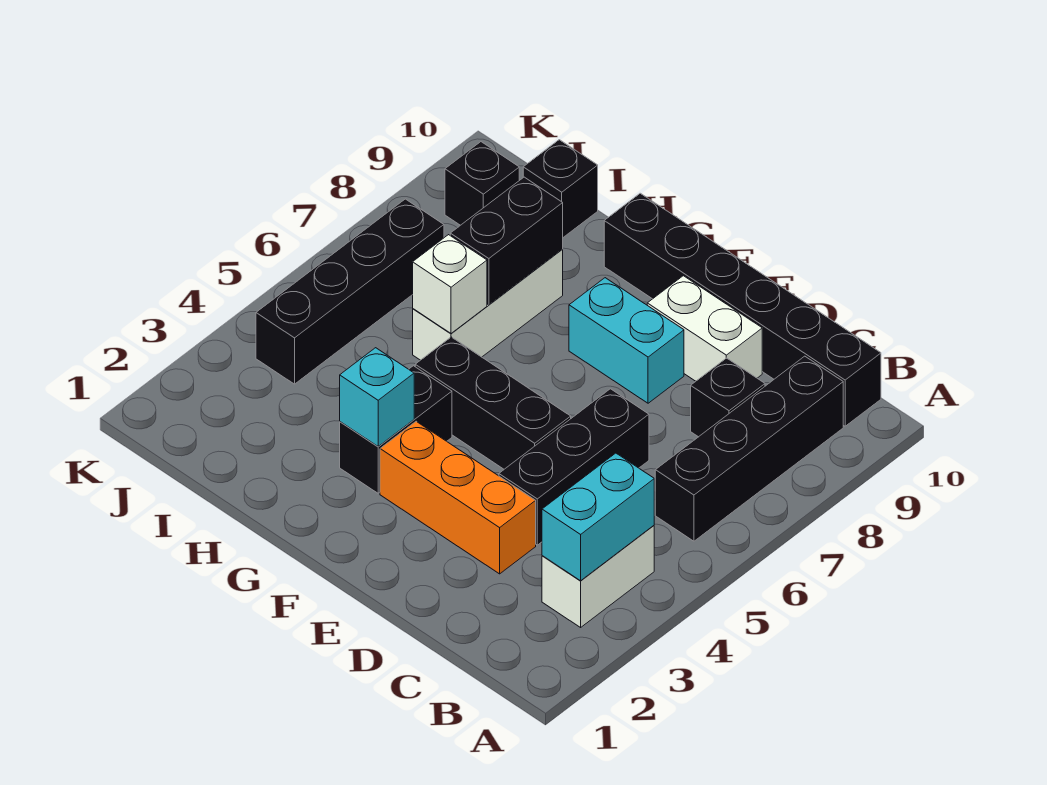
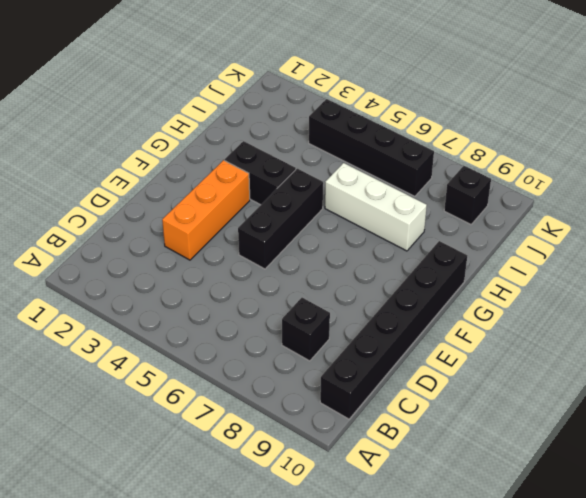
none -> white brick B3:B4 level 1
none -> black brick B6:B9 level 1
none -> black brick D4:D6 level 1

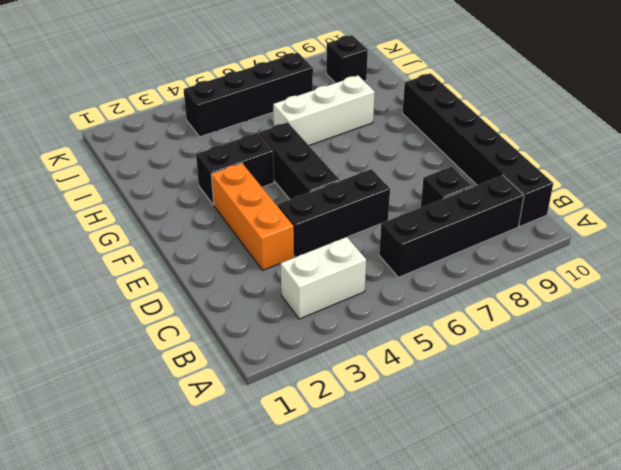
none -> white brick D9:E9 level 1
none -> cyan brick E8:F8 level 1
none -> black brick I10 level 1

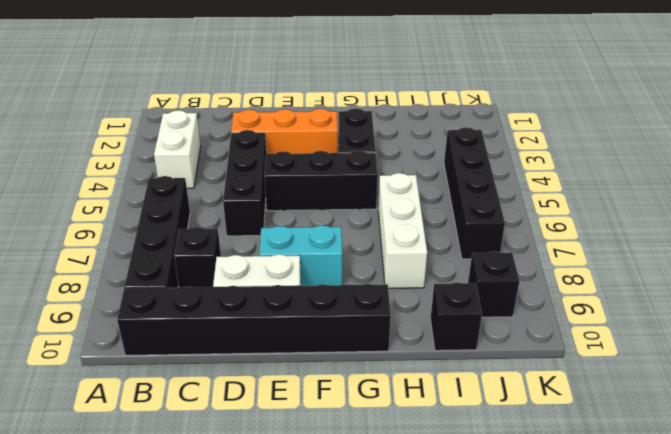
none -> cyan brick B3:B4 level 2
none -> cyan brick G3 level 2
none -> white brick H6 level 2

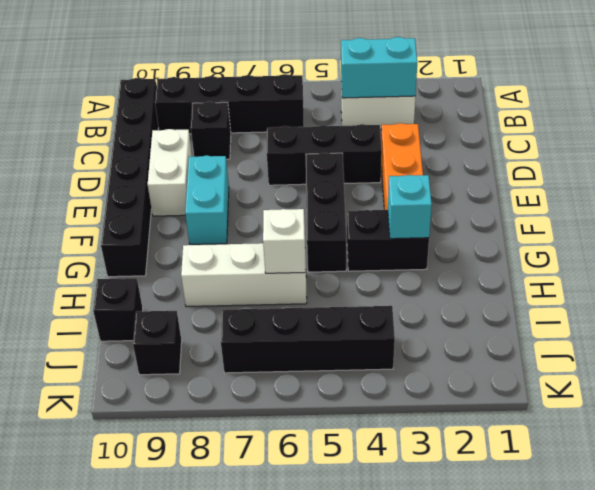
none -> black brick H7:H8 level 2

